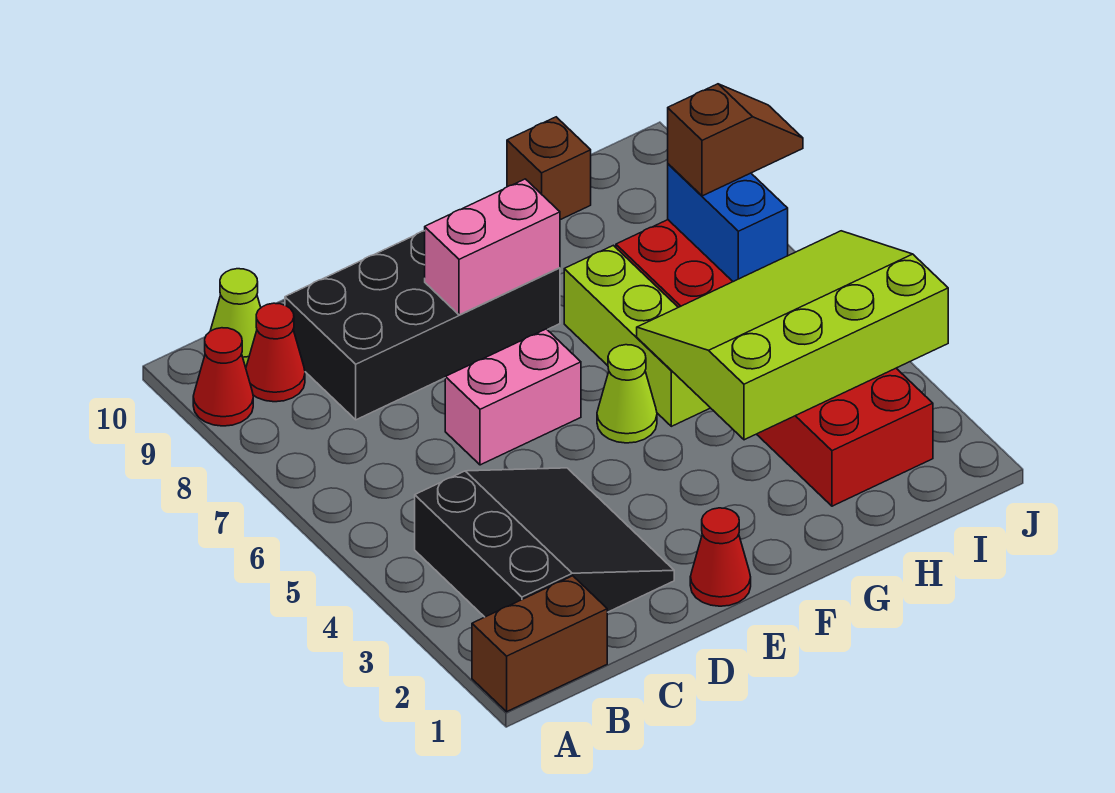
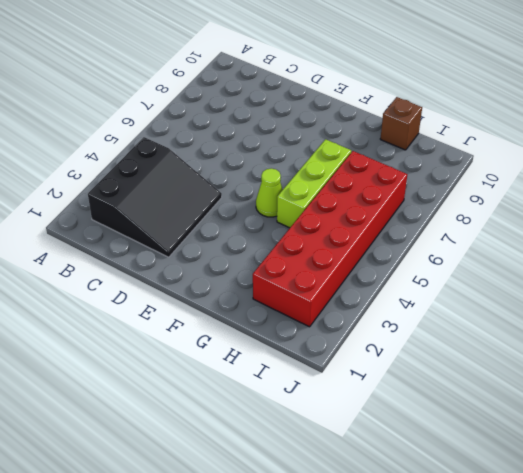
none -> brown brick A1:B1 level 1
none -> red cone A9 level 1
none -> red cone B9 level 1

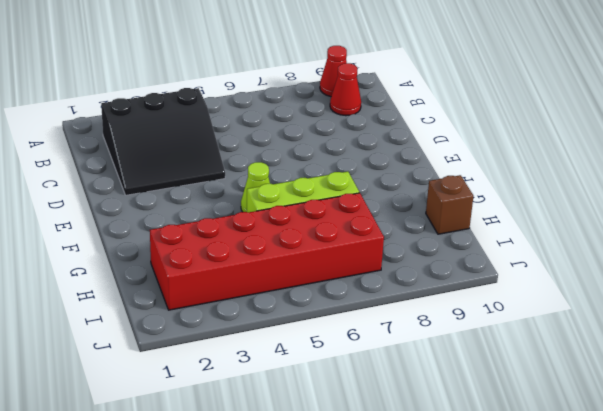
none -> brown brick A1:B1 level 1
none -> lime cone B10 level 1
none -> black brick C8:F9 level 1

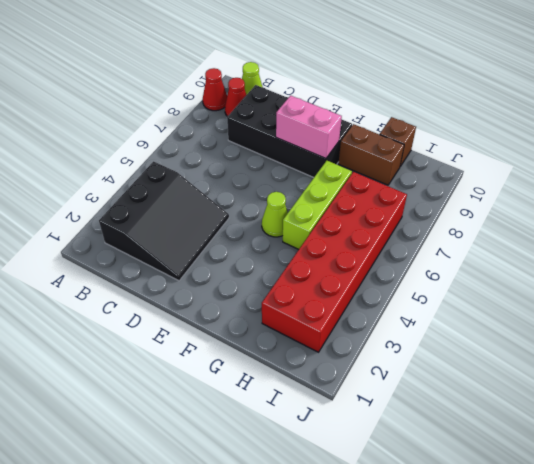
brown brick G9:H9 level 1 -> brown brick A1:B1 level 1
none -> pink brick D6:E6 level 1
none -> red cone E1 level 1
none -> lime slope G3:J5 level 2 top 3

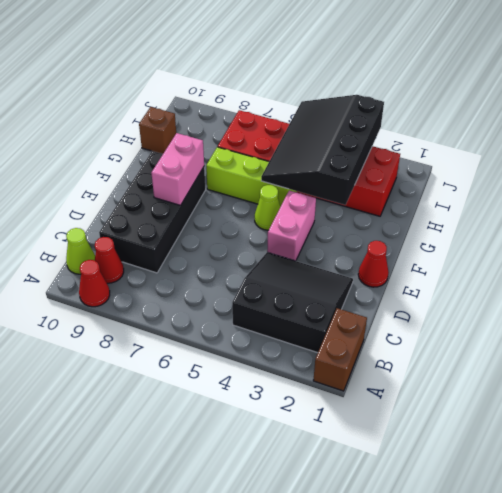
pink brick E4:F4 level 1 -> pink brick D6:E6 level 1
black slope G3:J5 level 2 top 3 -> lime slope G3:J5 level 2 top 3
none -> blue brick I6:I7 level 2
none -> brown slope I7:J7 level 3 top I

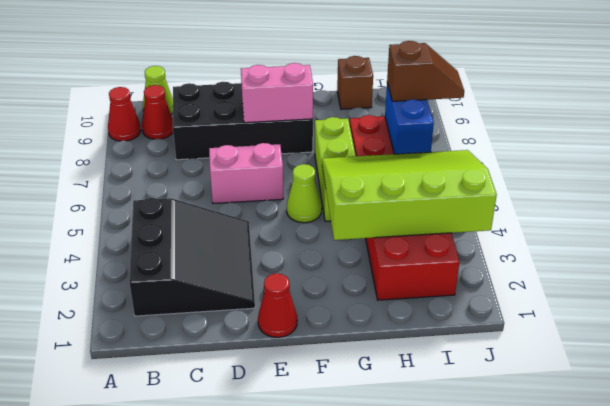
none -> brown brick A1:B1 level 1

